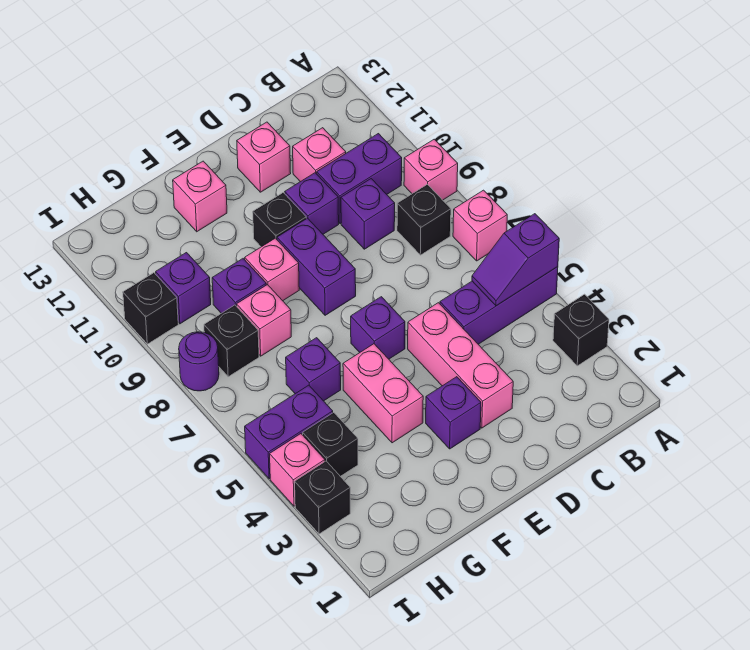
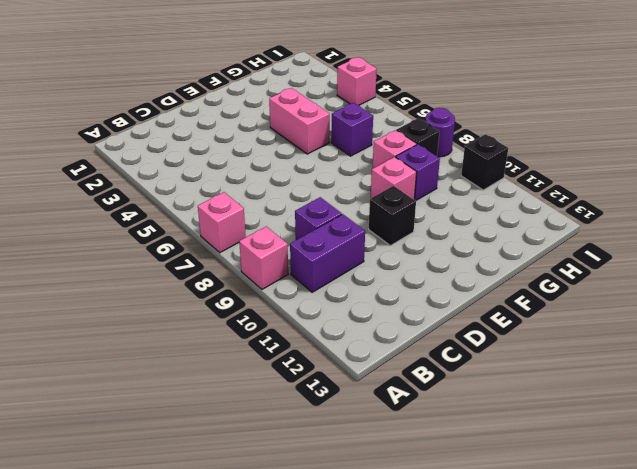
none -> black brick A3 level 1
none -> purple brick A5:C5 level 1
none -> black brick B8 level 1
none -> pink brick C11 level 1

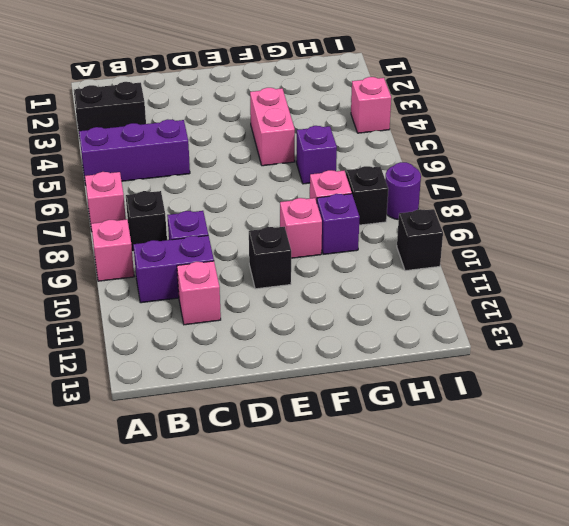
black brick A3:B3 level 1 -> black brick A3 level 1
none -> pink brick D3:D5 level 1
none -> purple brick D10 level 1
none -> pink brick D12 level 1
none -> purple brick E3 level 1

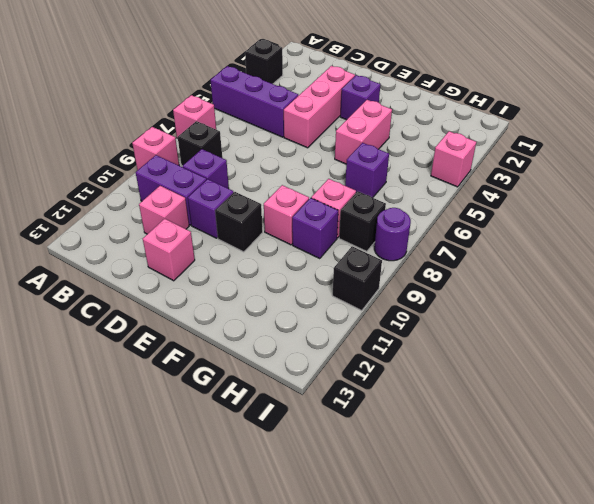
none -> purple brick E6 level 1
none -> purple brick E8:E9 level 1
none -> pink brick F12 level 1
none -> black brick H4 level 1

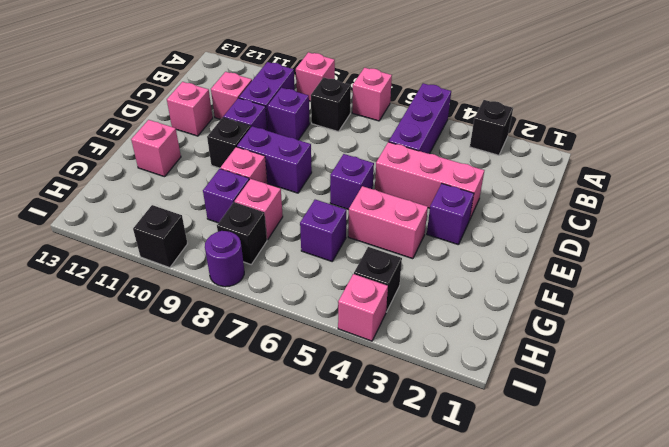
none -> purple brick H5:I5 level 1
none -> purple brick H10 level 1
none -> black brick I3 level 1
none -> purple slope A5:B5 level 2 top A

